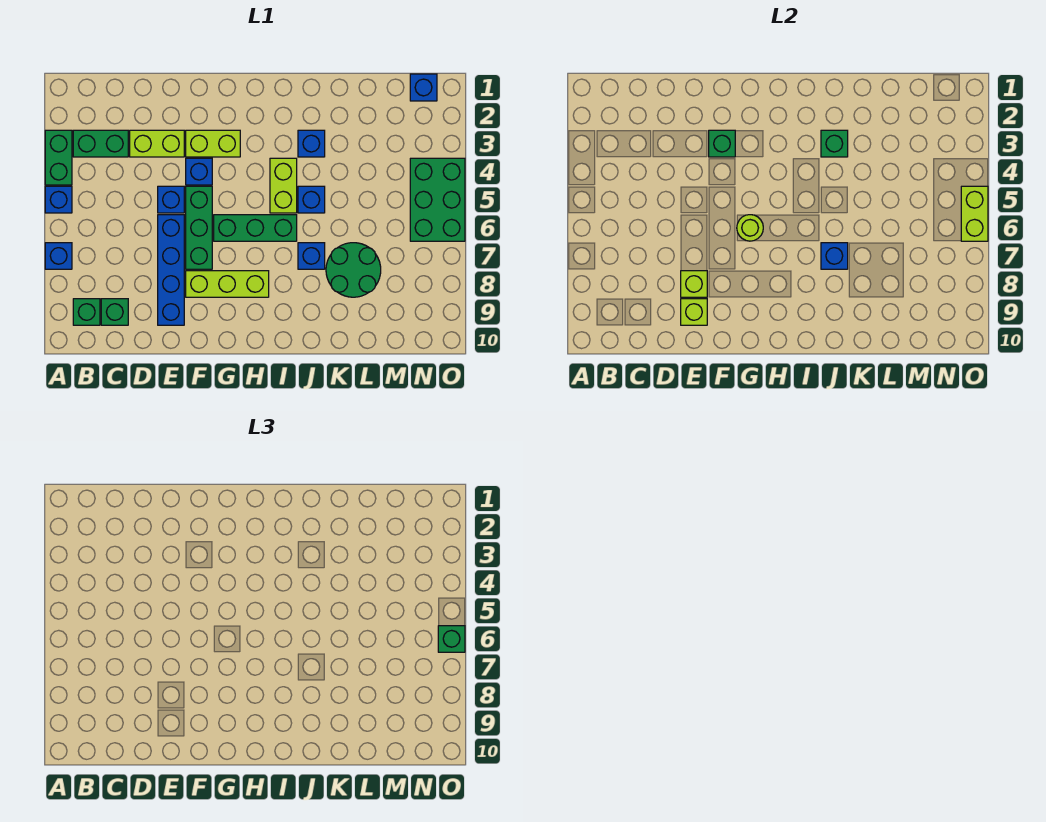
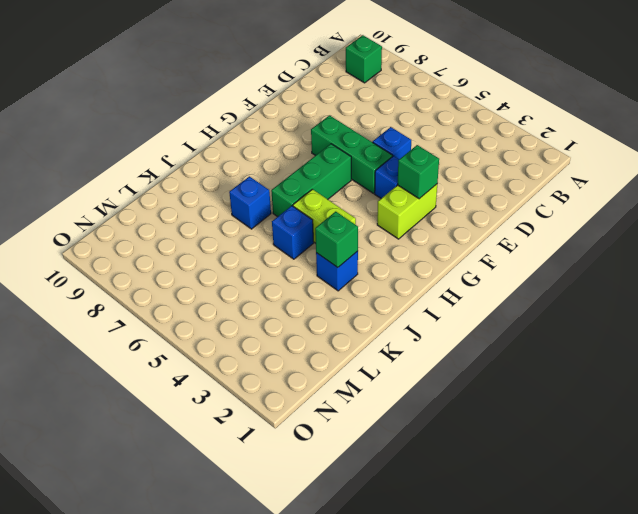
none -> green brick A3:A4 level 1
none -> blue brick A5 level 1
none -> blue brick A7 level 1

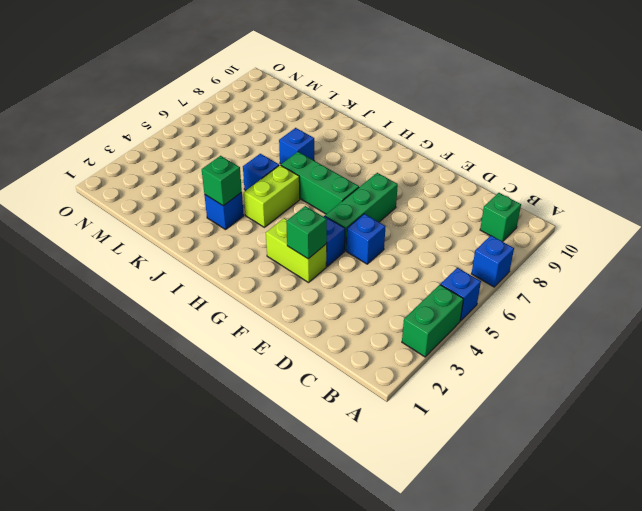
none -> green brick B3:C3 level 1
none -> green brick C9 level 1
none -> lime brick D3:E3 level 1

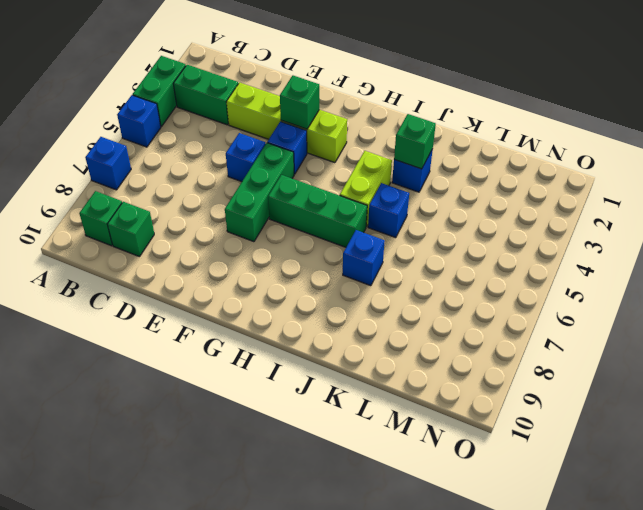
none -> blue brick E6:E9 level 1
none -> lime brick F8:H8 level 1
none -> green round brick K7:L8 level 1

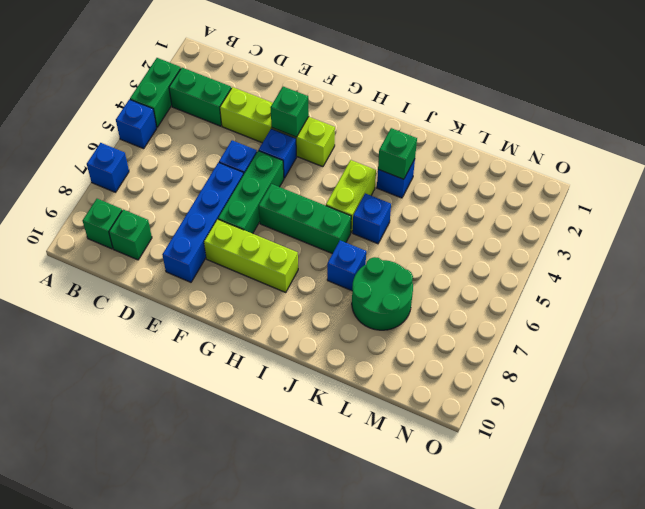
none -> blue brick N1 level 1
none -> green brick N4:O6 level 1
none -> lime brick E8 level 2

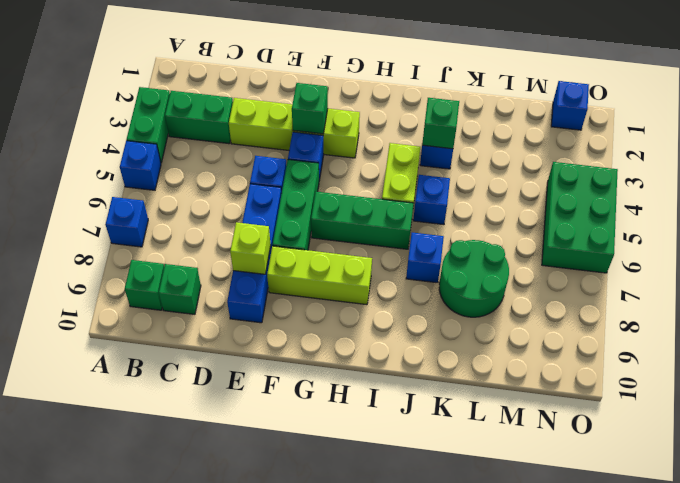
none -> lime brick E9 level 2
none -> lime round brick G6 level 2
none -> blue brick J7 level 2

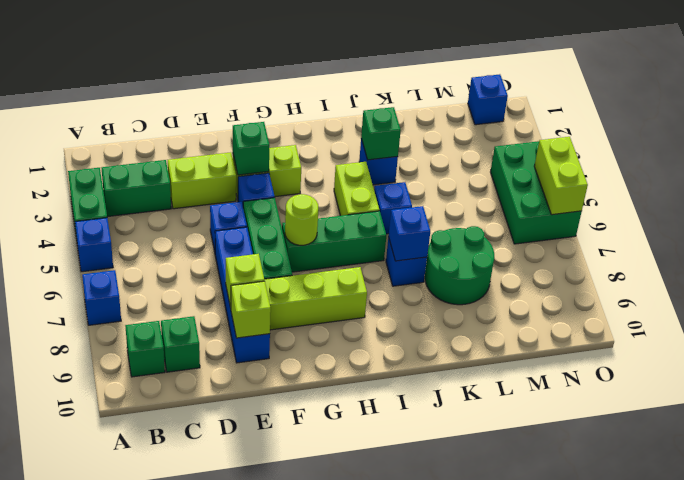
none -> green brick O6 level 3

